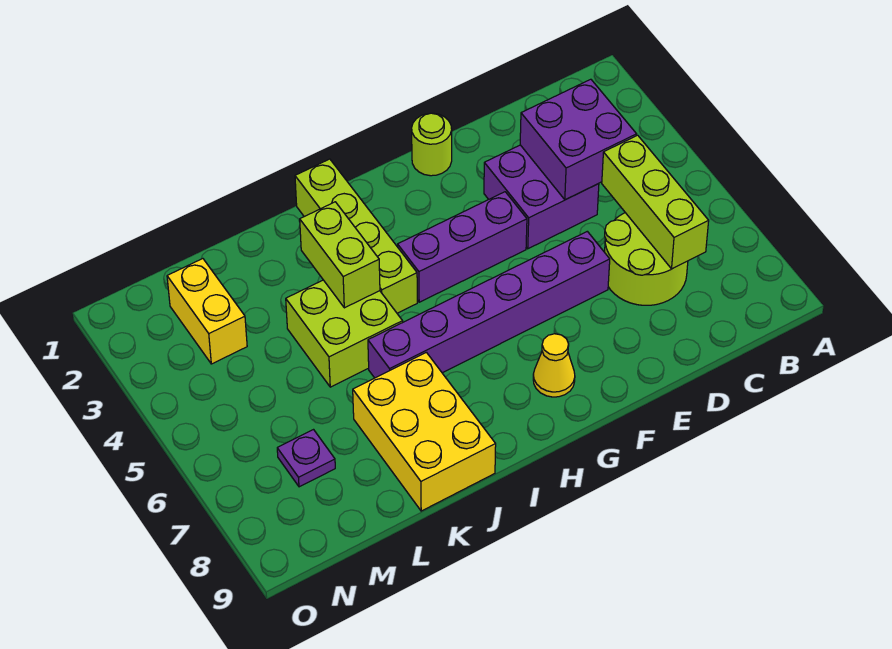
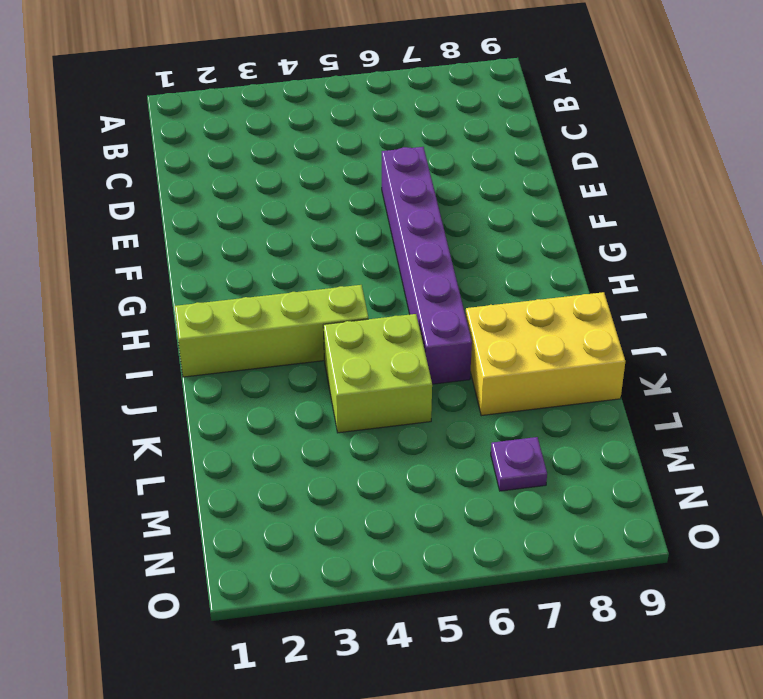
none -> lime round brick C6:D7 level 1
none -> purple brick D3:E4 level 1
none -> lime round brick F1 level 1

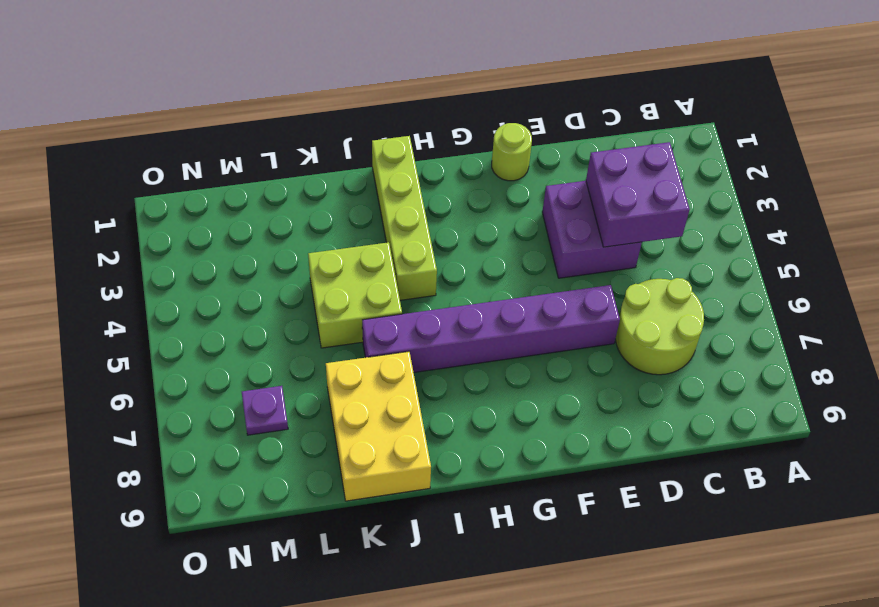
none -> purple brick F4:H4 level 1
none -> yellow cone G8 level 1
none -> yellow brick M2:M3 level 1

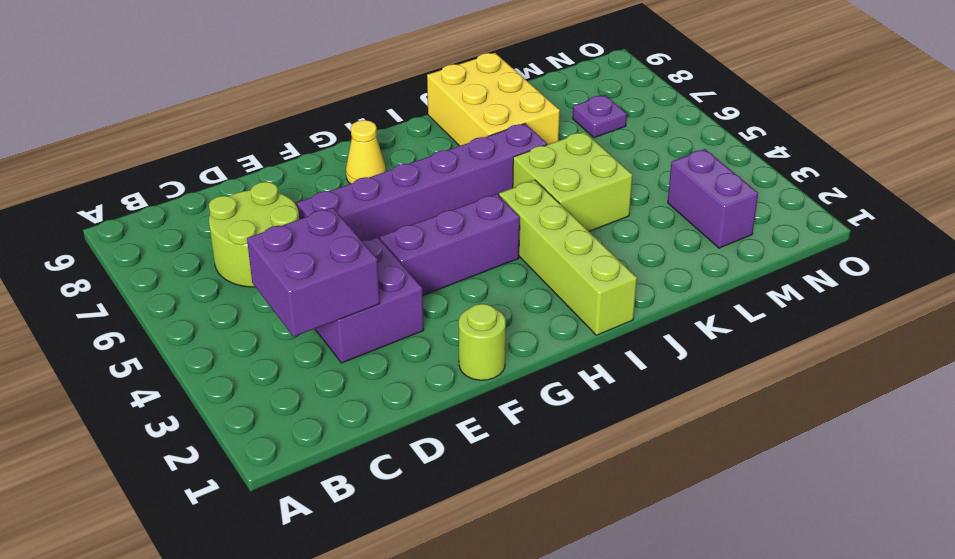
purple brick M2:M3 level 1 -> yellow brick M2:M3 level 1
none -> lime brick C5:C7 level 2
none -> lime brick J3:J4 level 2

